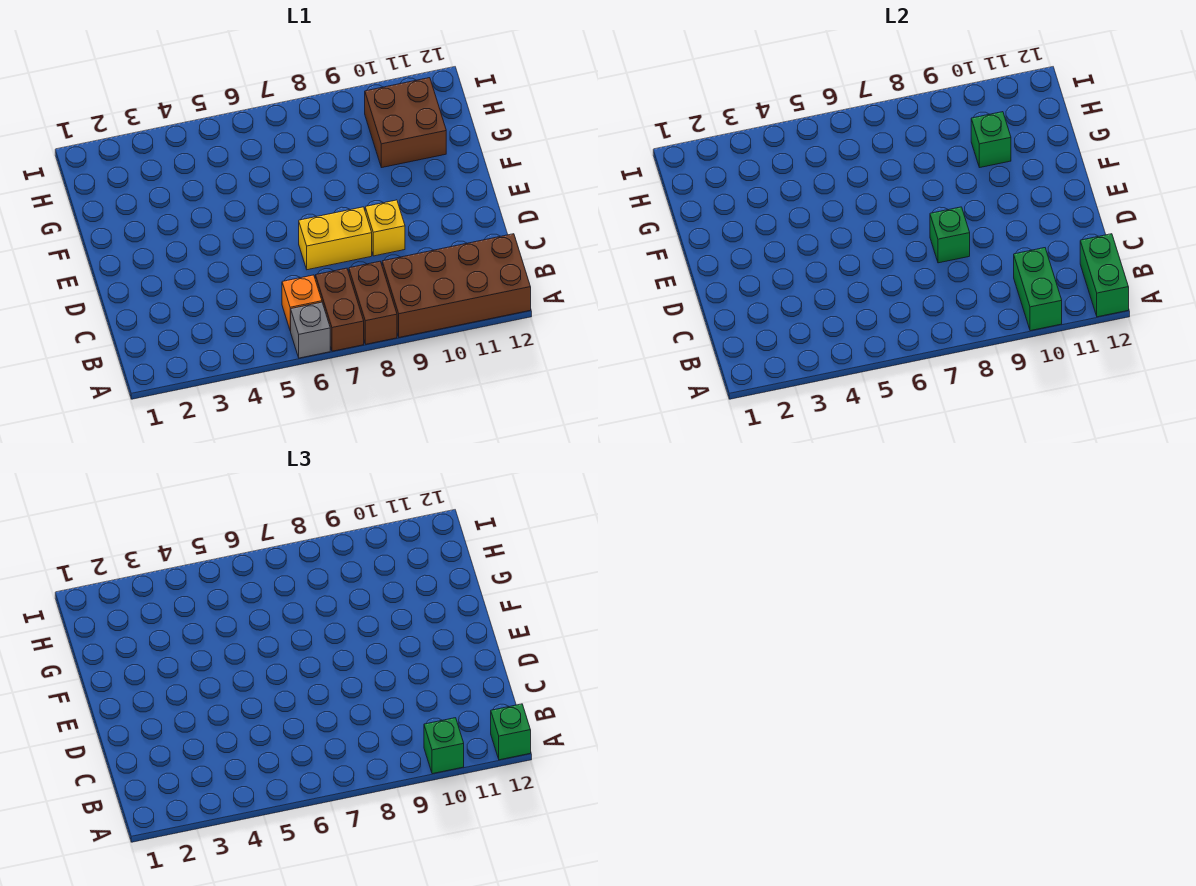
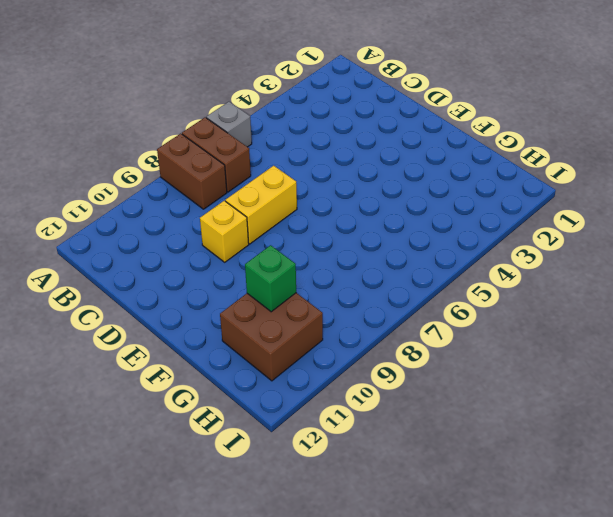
none -> brown brick A9:B12 level 1
none -> orange brick B6 level 1
none -> green brick A10:B10 level 2

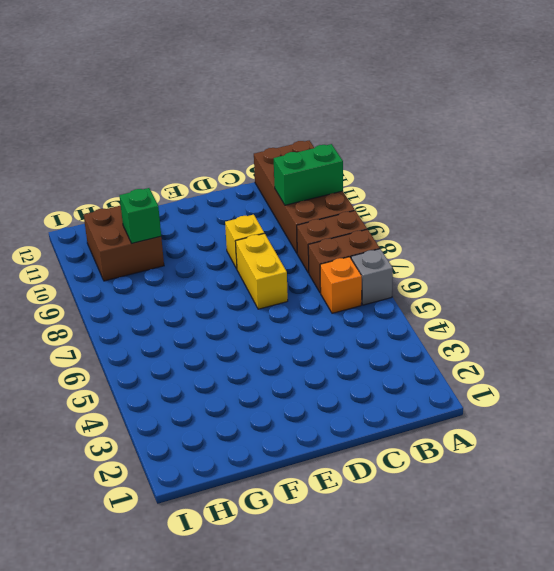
none -> green brick A12:B12 level 2
none -> green brick D8 level 2
none -> green brick A10 level 3

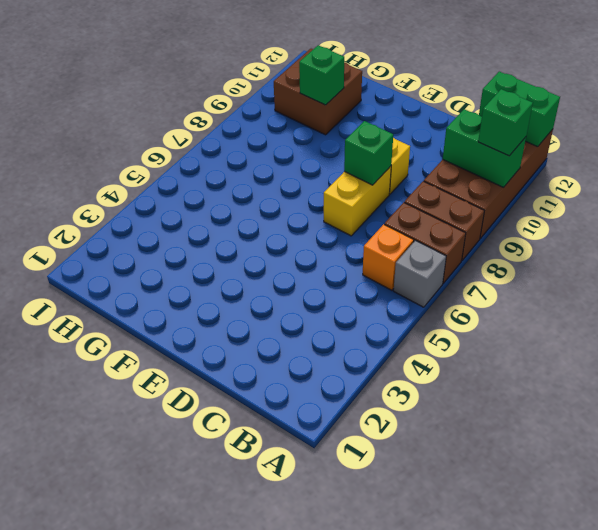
none -> green brick A12 level 3

